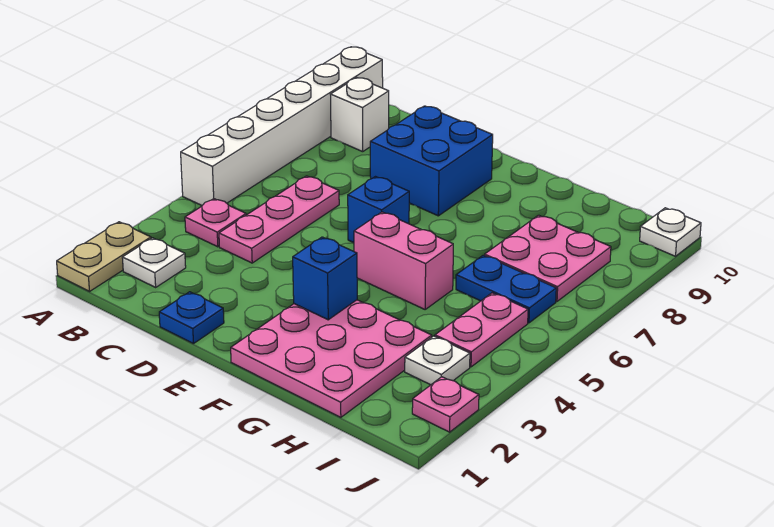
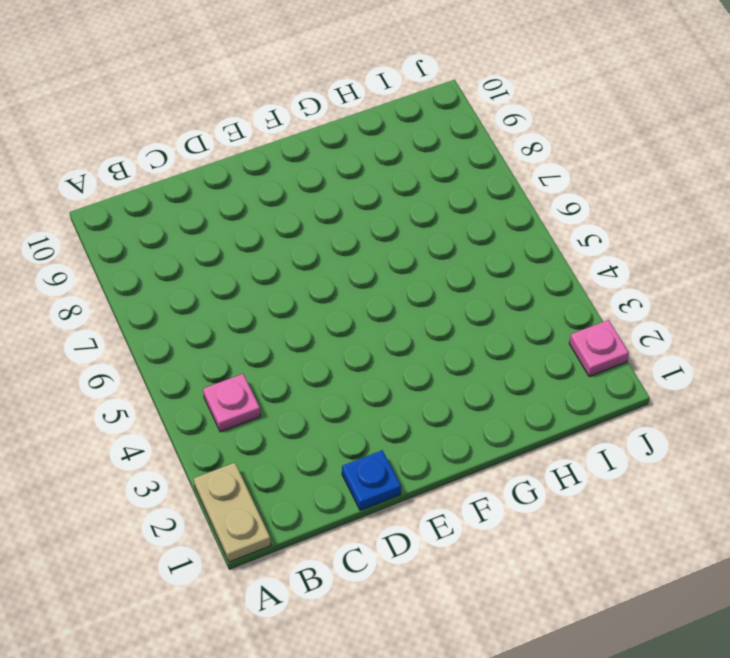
none -> white brick A5:A10 level 1
none -> white plate B2 level 1
none -> white brick B9 level 1

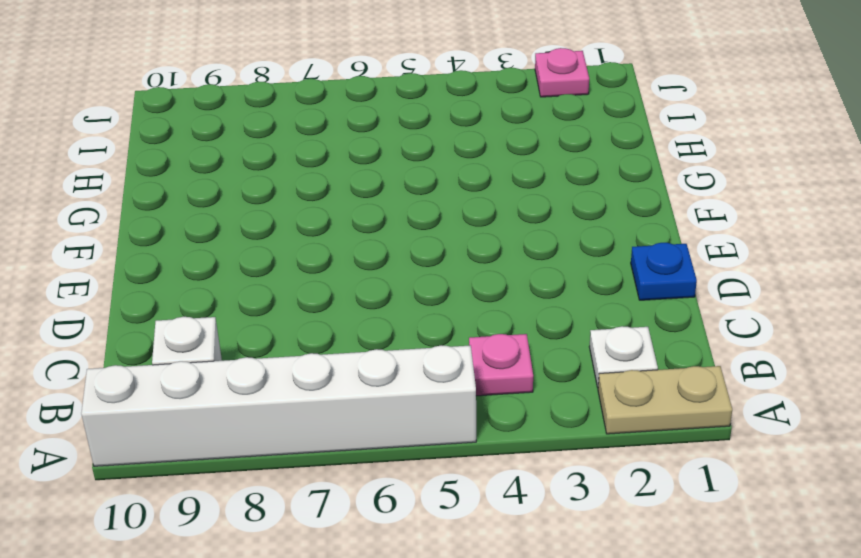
none -> pink plate C4:C6 level 1
none -> blue brick D8:E9 level 1
none -> blue brick E6 level 1

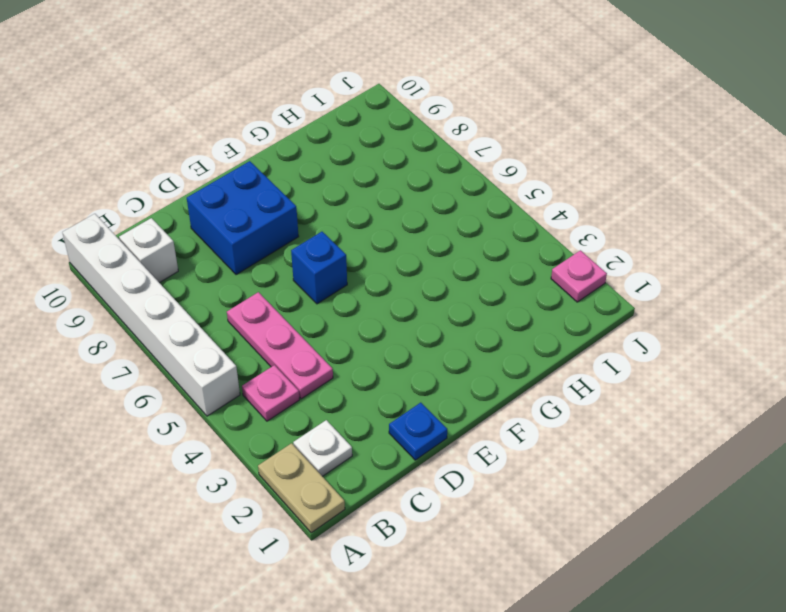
none -> pink plate F1:H3 level 1
none -> pink brick F5:G5 level 1
none -> blue plate H6:I6 level 1

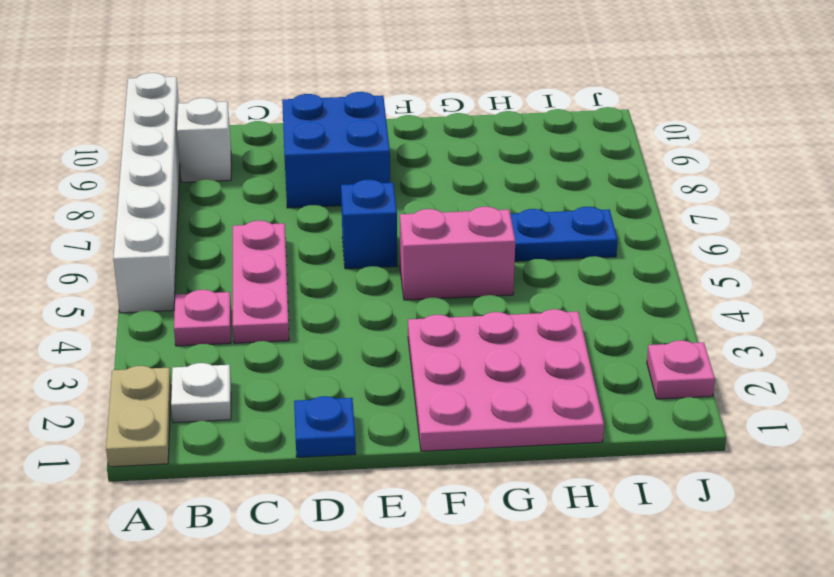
none -> pink plate H7:I8 level 1
none -> white plate I3 level 1
none -> pink plate I4:I5 level 1

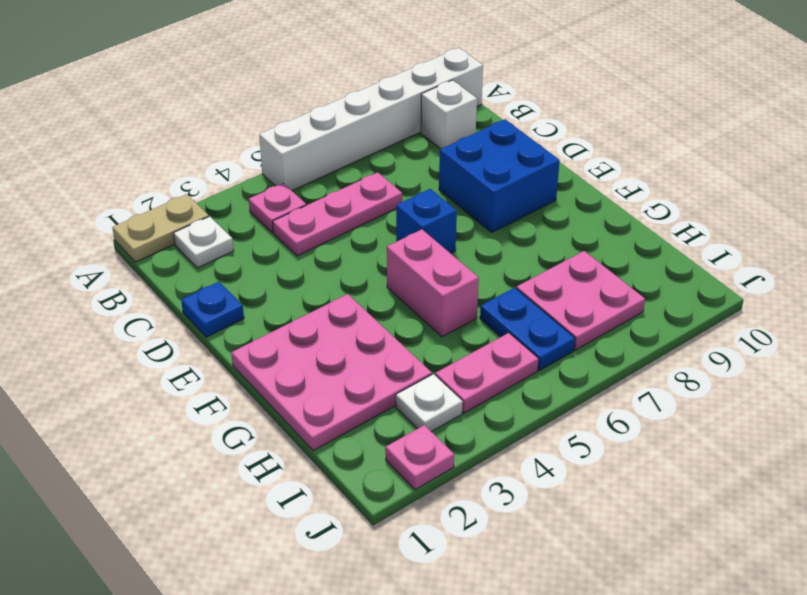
none -> white plate J10 level 1
none -> blue brick F3 level 2

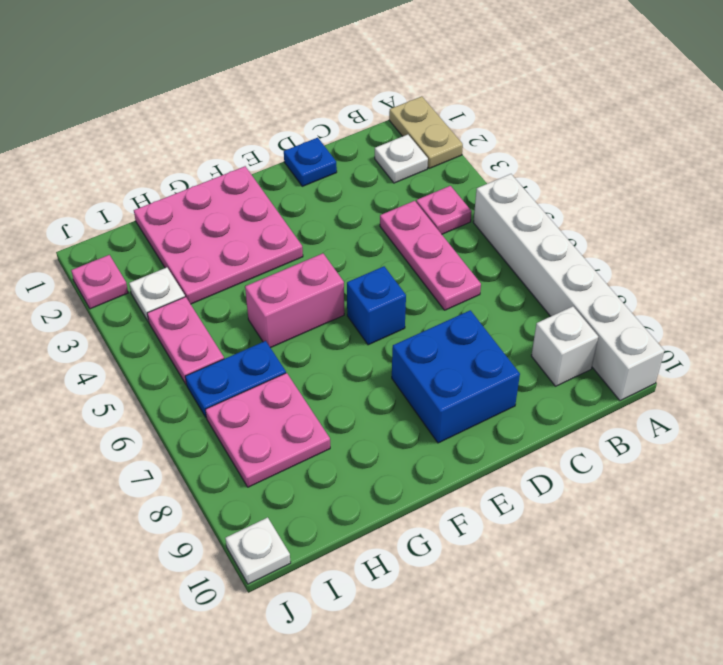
none -> blue brick F3 level 2

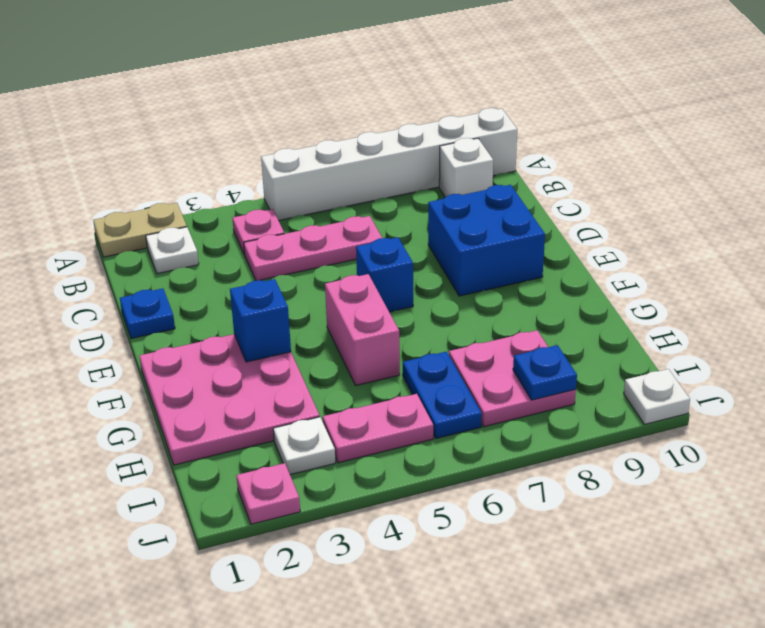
blue plate I8 level 2 -> none

